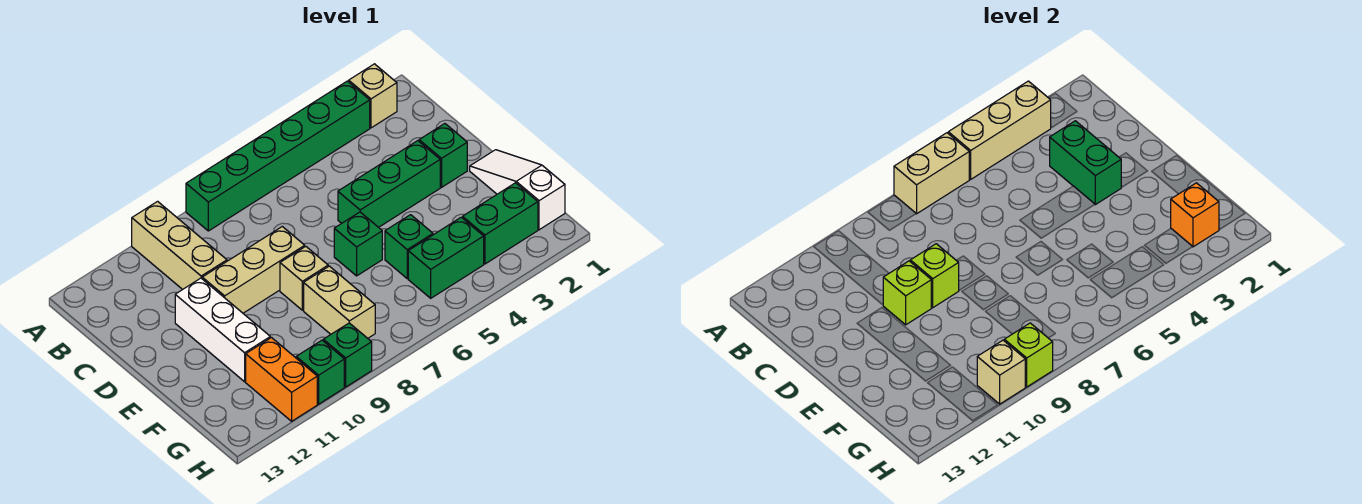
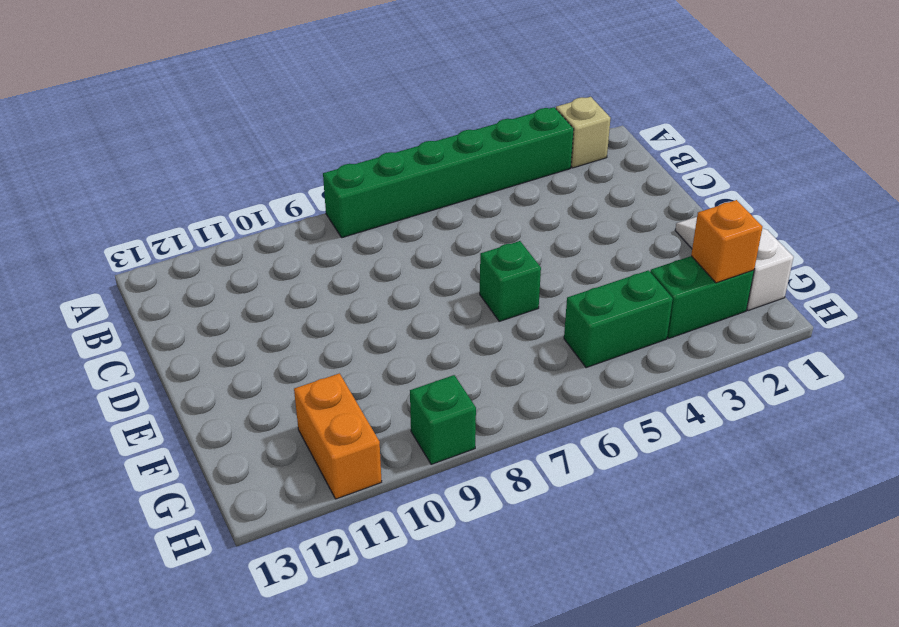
none -> tan brick A10:C10 level 1
none -> green brick D2 level 1
none -> green brick D3:D5 level 1

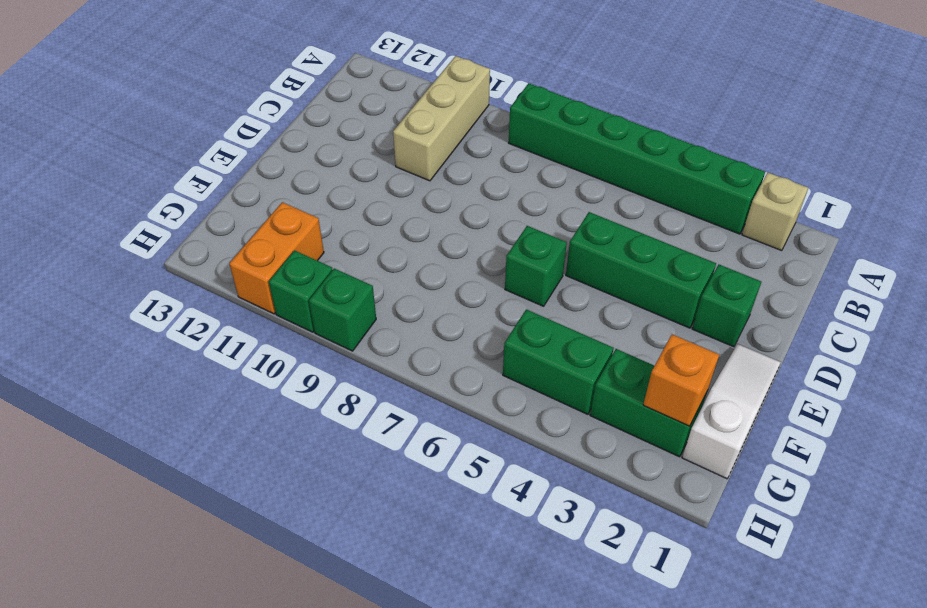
none -> tan brick D8:D10 level 1
none -> white brick D11:F11 level 1
none -> tan brick E8 level 1

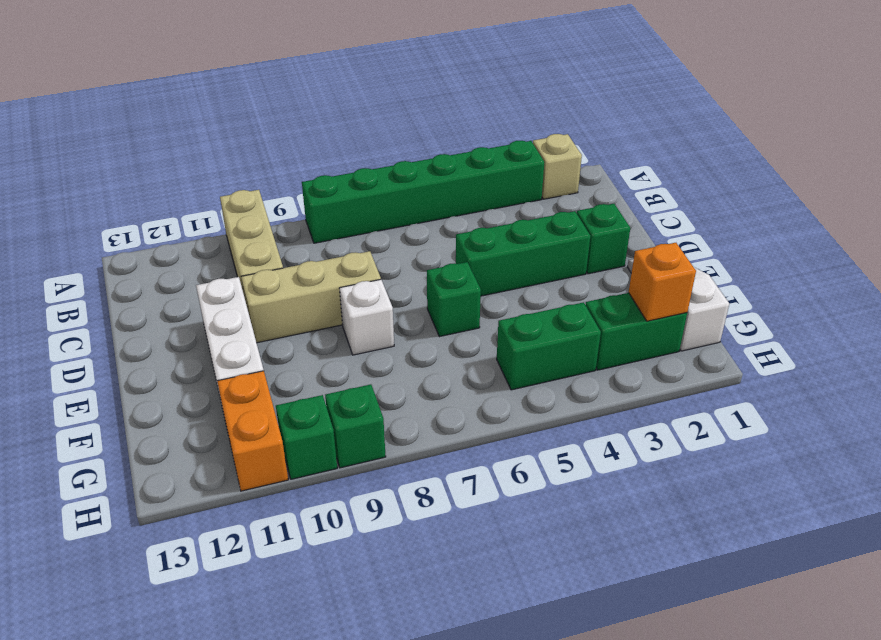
white brick E8 level 1 -> tan brick E8 level 1
none -> green brick F5 level 1
none -> tan brick F8:G8 level 1
none -> tan brick A3:A5 level 2

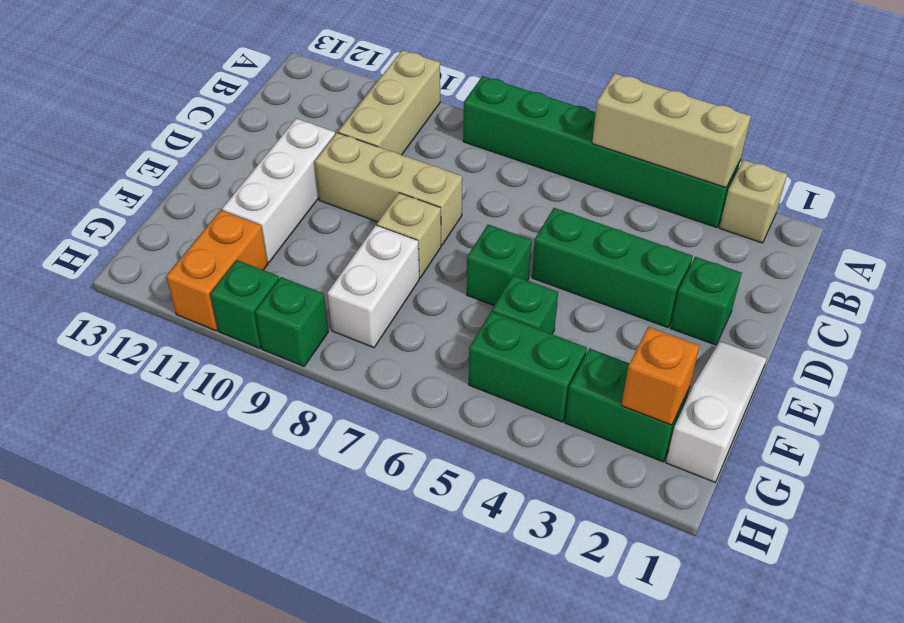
white brick F8:G8 level 1 -> tan brick F8:G8 level 1
none -> tan brick A6:A7 level 2
none -> green brick C3:D3 level 2
none -> lime brick D9 level 2

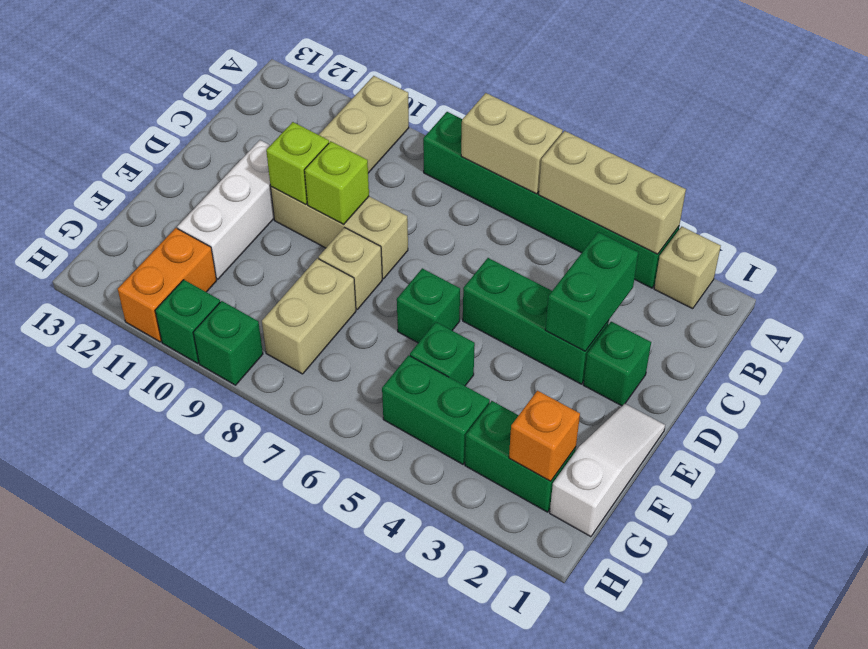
none -> lime brick H9 level 2
none -> tan brick H10 level 2

